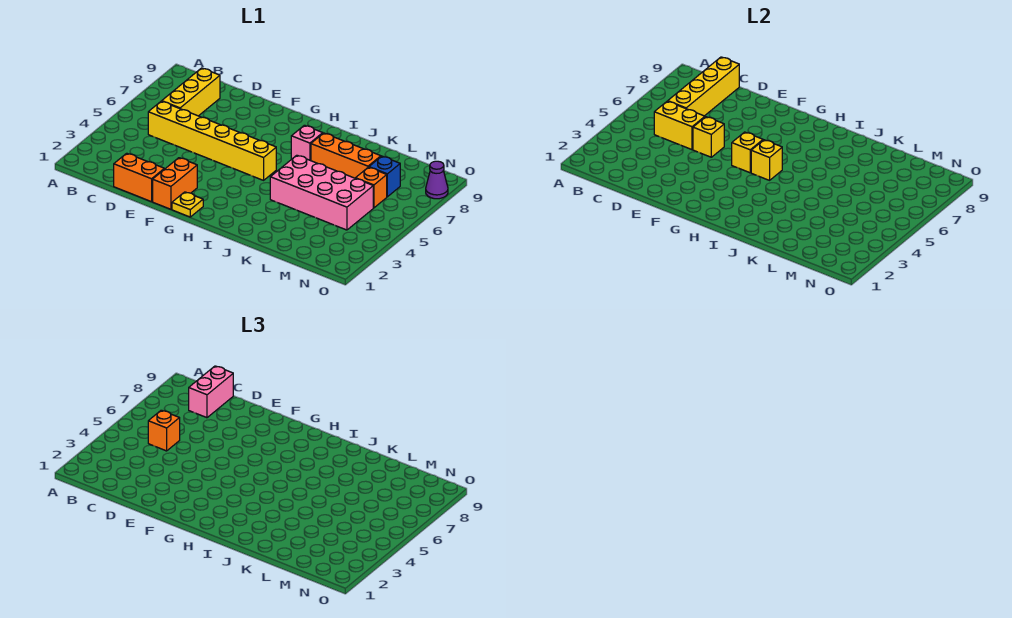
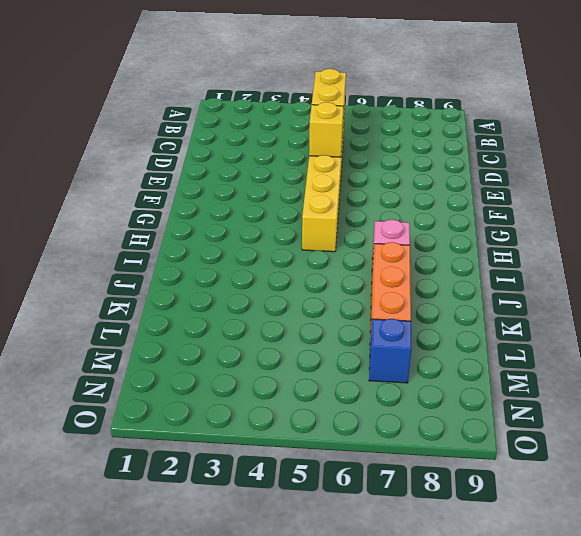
none -> yellow brick C6:C8 level 1
none -> orange brick D1:E1 level 1
none -> orange brick F1:F2 level 1

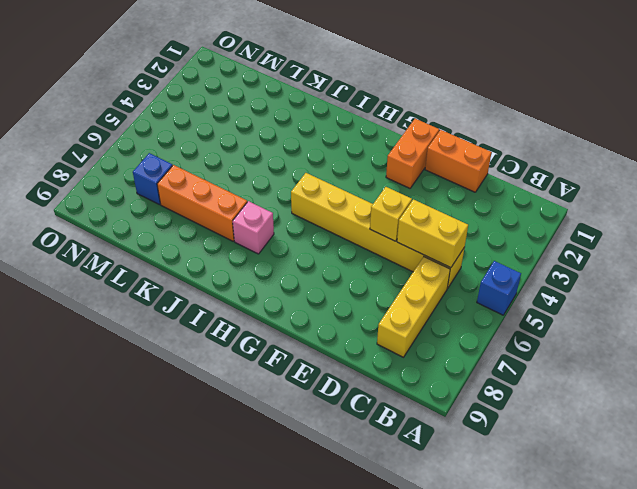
blue brick A5 level 1 -> none
none -> yellow plate G1 level 1
none -> pink brick J4:M5 level 1
none -> orange brick M6 level 1

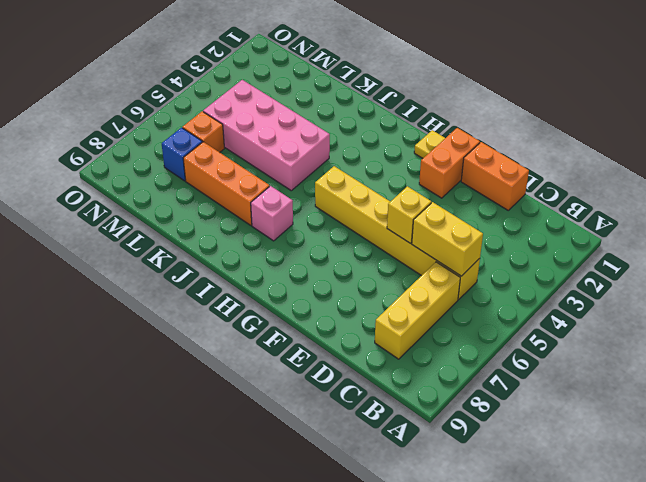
none -> purple cone O8 level 1
none -> yellow brick C6:C9 level 2
none -> yellow brick G5 level 2

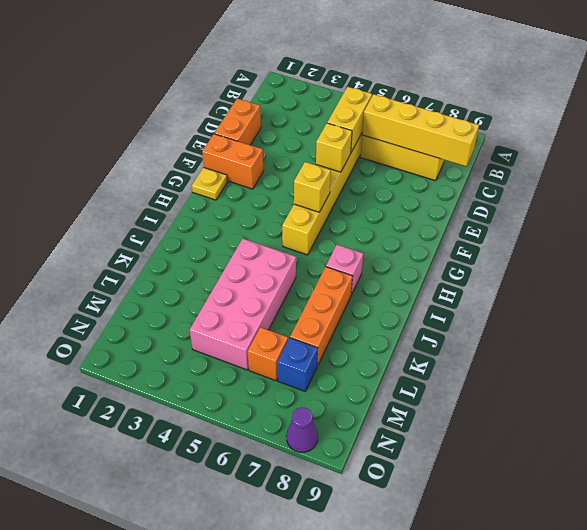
none -> yellow brick H5 level 2
none -> orange brick C5 level 3
none -> pink brick C8:C9 level 3

